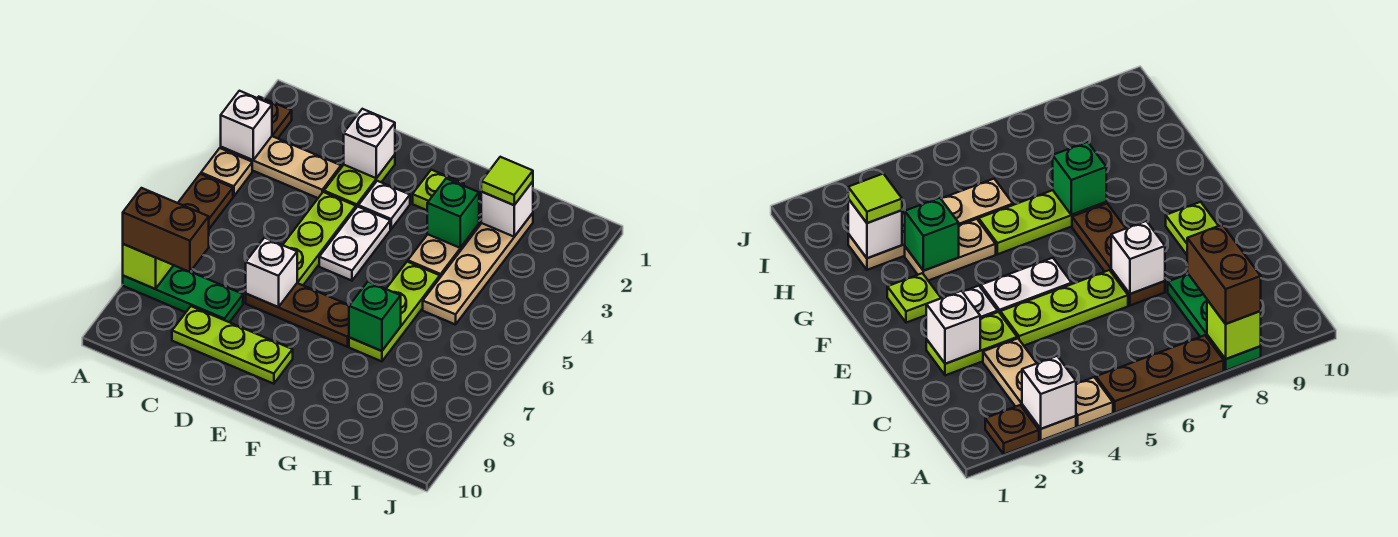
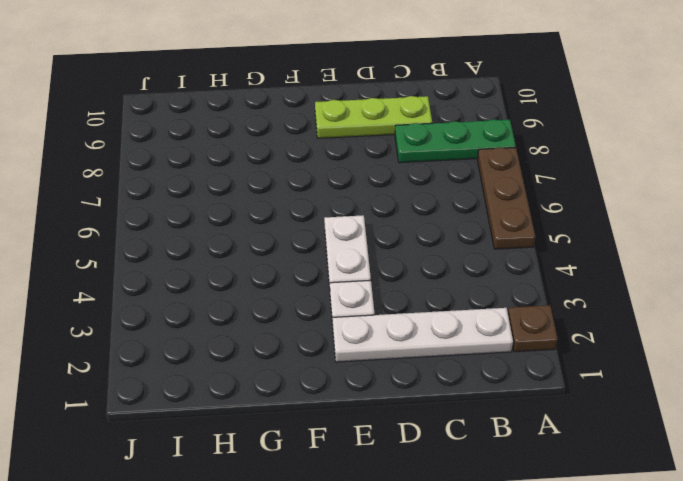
white plate B2:E2 level 1 -> lime plate D2:D3 level 1
none -> tan plate A3:C3 level 1
none -> tan plate A4 level 1
none -> lime plate D4:D6 level 1

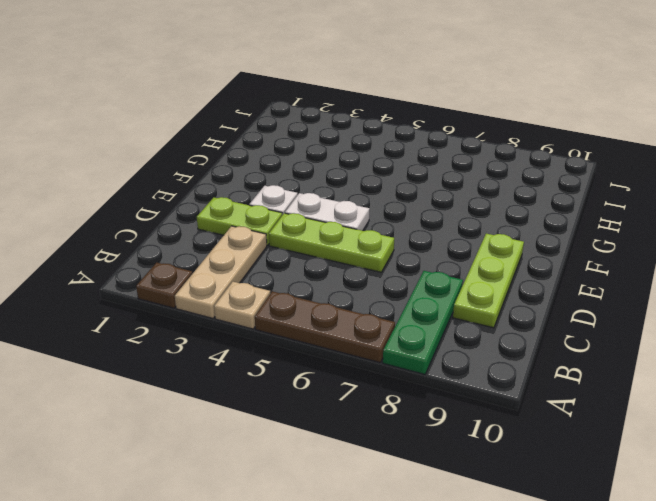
none -> brown plate D7:F7 level 1
none -> lime plate F2 level 1
none -> tan plate G3:G4 level 1

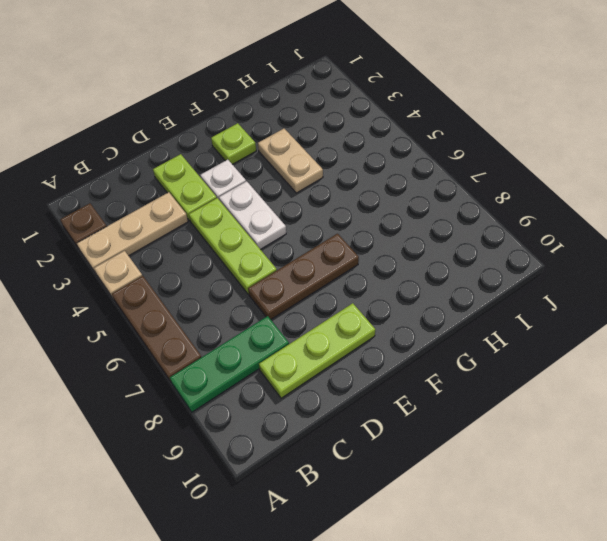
none -> lime plate G5:G7 level 1
none -> tan plate H2:H5 level 1
none -> white brick A3 level 2

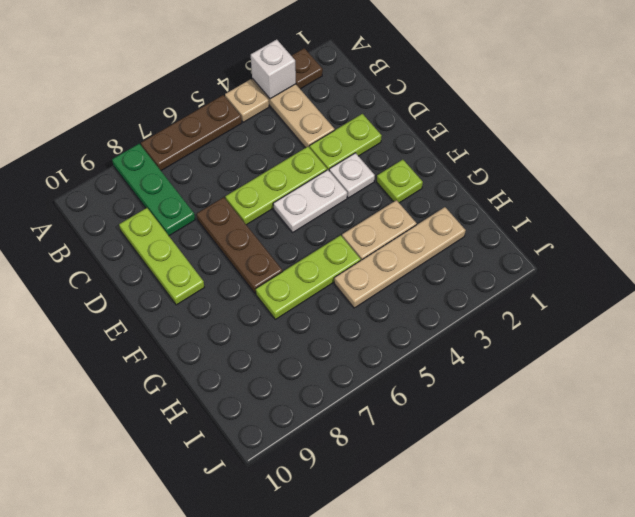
none -> lime brick A8 level 2
none -> white brick D2 level 2
none -> white brick D7 level 2

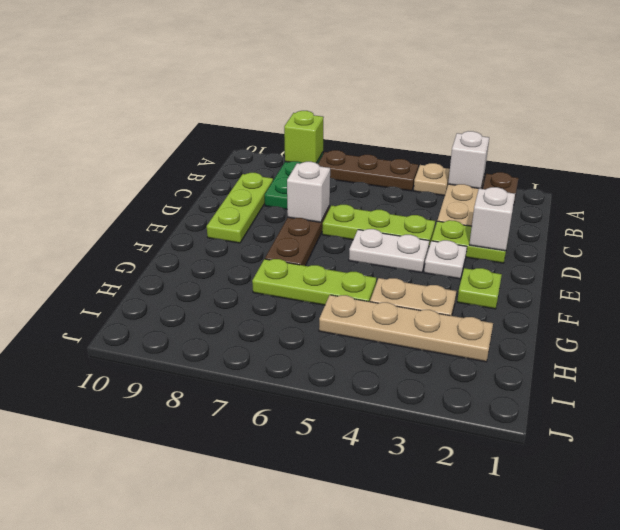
none -> green brick G3 level 2
none -> green brick G7 level 2
none -> white brick H2 level 2

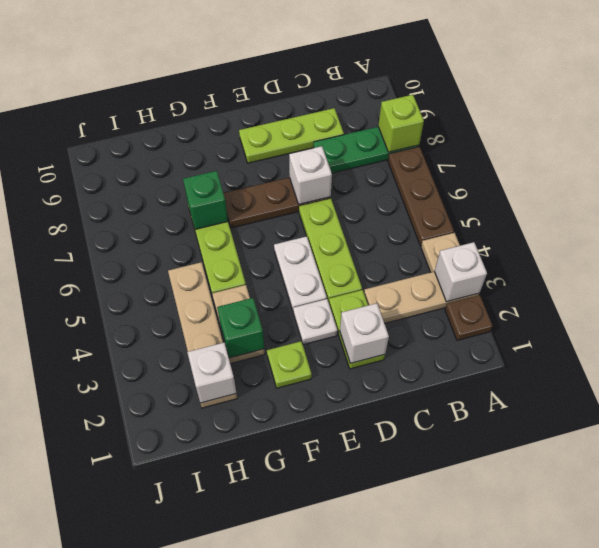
none -> brown brick A8:B8 level 3
none -> lime tile H2 level 3

